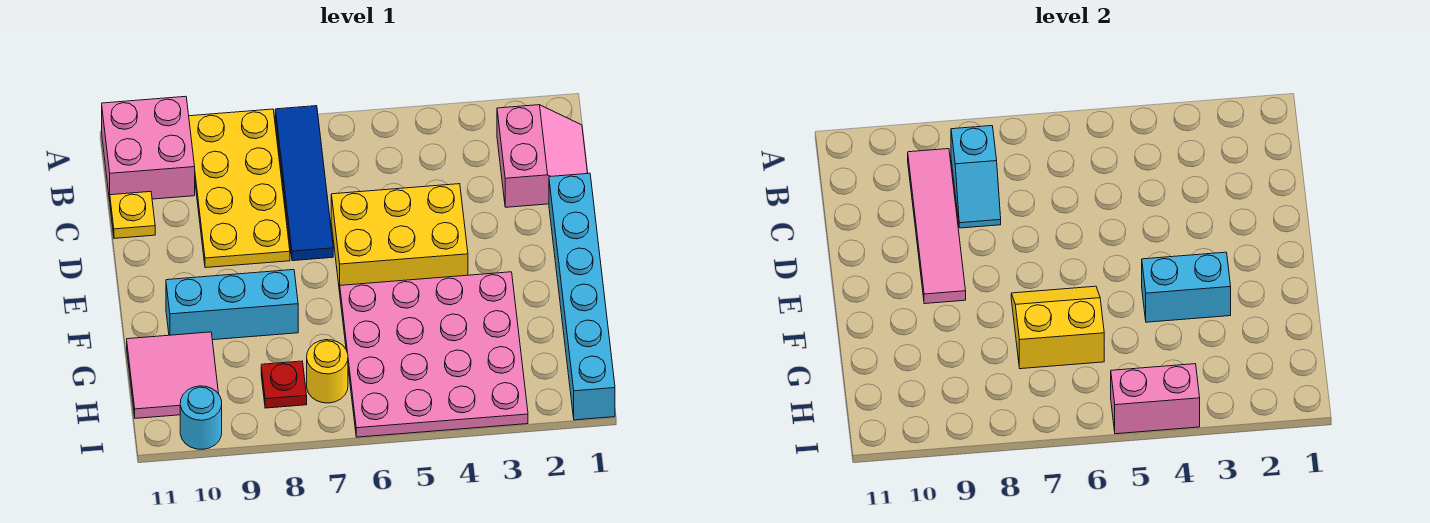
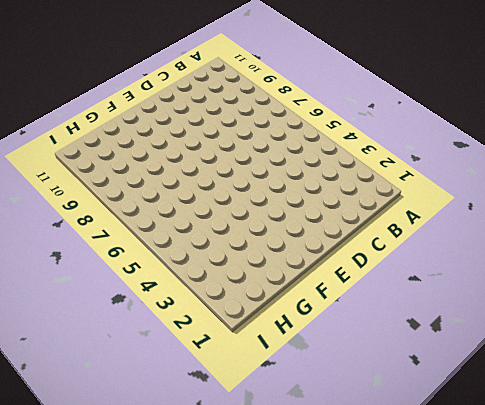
none -> blue tile A7:D7 level 1
none -> yellow plate A8:D9 level 1
none -> pink brick A10:B11 level 1

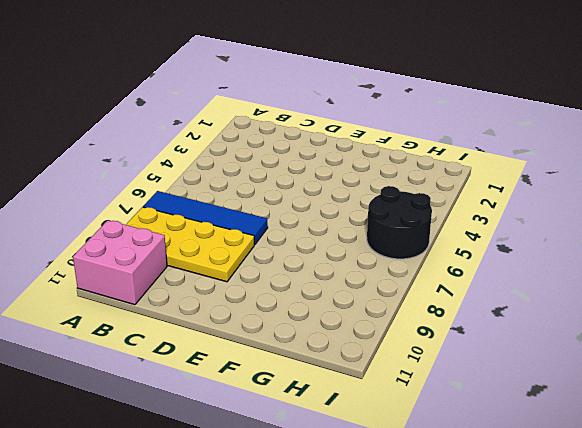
black round brick H5:I6 level 1 -> pink plate F3:I6 level 1
none -> pink slope B1:C2 level 1 top 2
none -> yellow plate C11 level 1
none -> cyan brick D1:I1 level 1

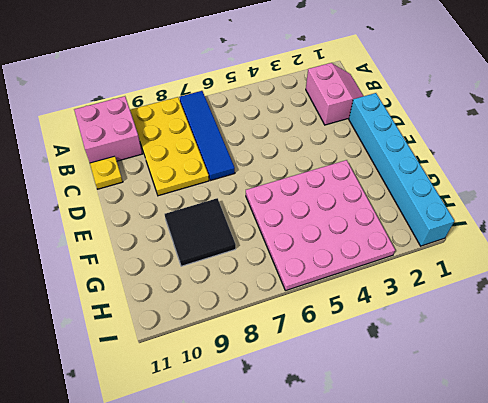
black tile F8:G9 level 1 -> cyan brick F8:F10 level 1
none -> yellow brick D4:E6 level 1
none -> pink tile G10:H11 level 1
none -> yellow round brick H7 level 1

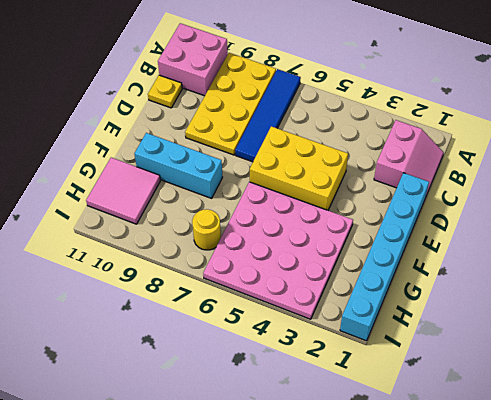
none -> red plate H8 level 1
none -> cyan round brick I10 level 1
none -> cyan slope B8:C8 level 2 top B

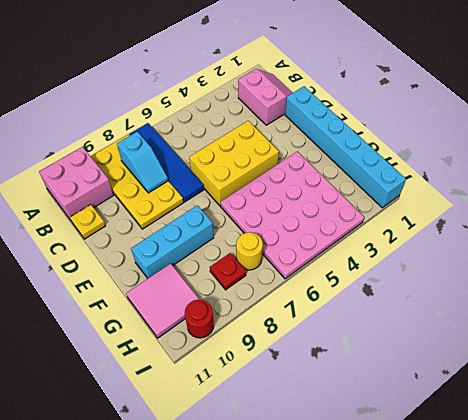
red round brick I10 level 1 -> cyan round brick I10 level 1
none -> pink tile B9:E9 level 2
none -> cyan brick F3:F4 level 2
none -> yellow slope F6:G7 level 2 top G

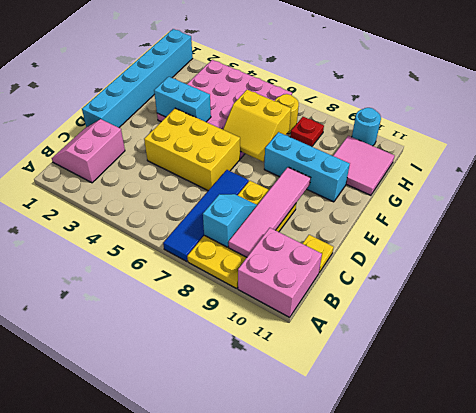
none -> pink brick I4:I5 level 2

